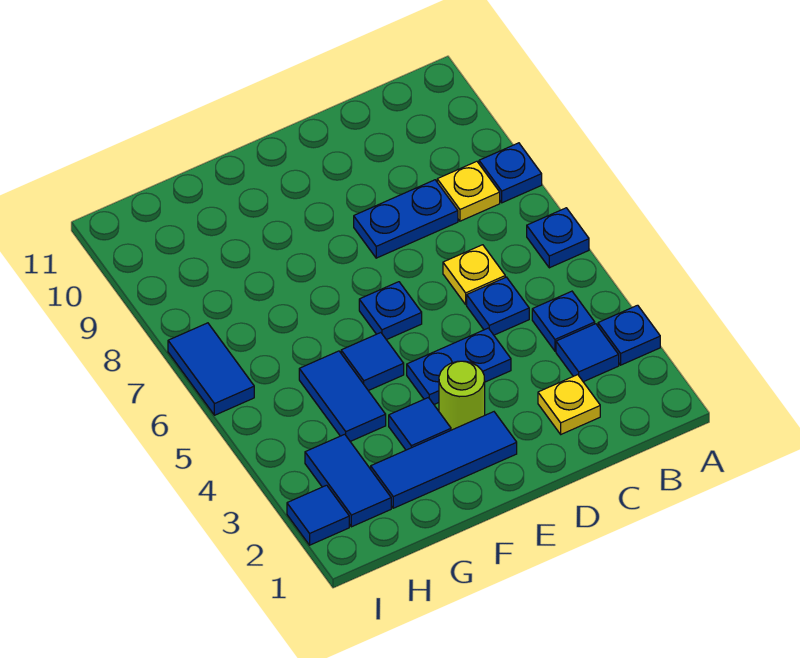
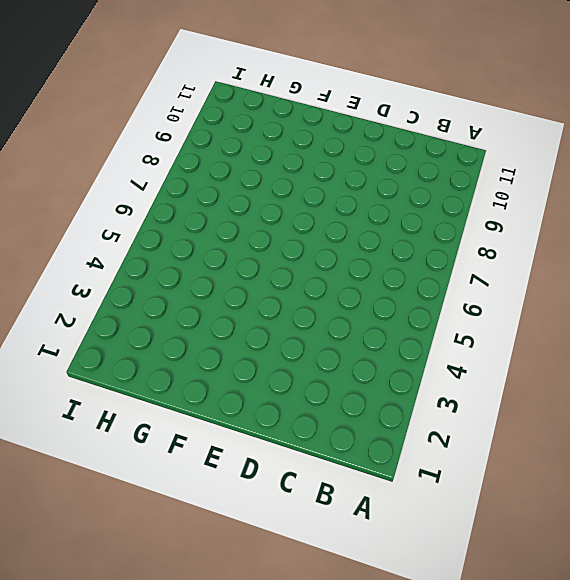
none -> blue plate A3 level 1
none -> blue plate A6 level 1
none -> blue plate A8 level 1

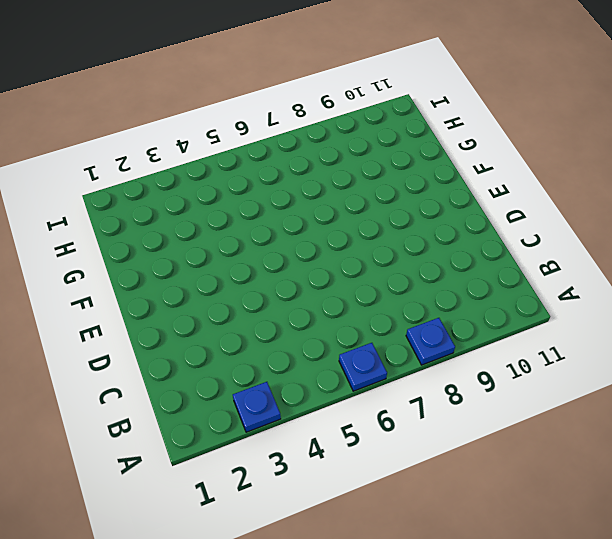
none -> blue tile B3 level 1
none -> blue plate B4 level 1
none -> yellow plate B8 level 1

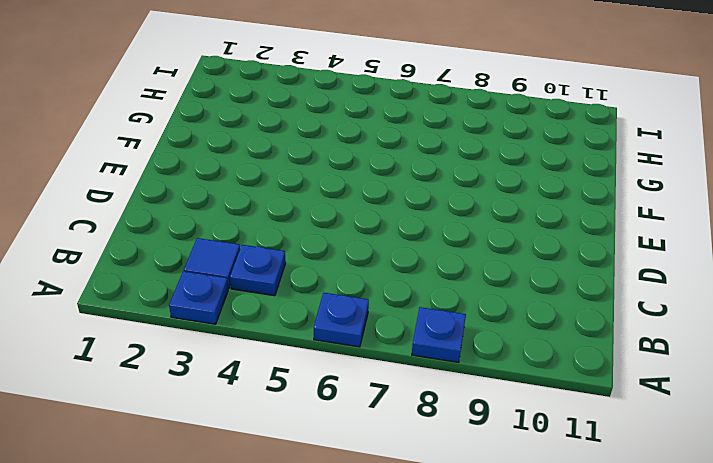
none -> yellow plate B8 level 1
none -> yellow plate C2 level 1
none -> blue plate C5 level 1

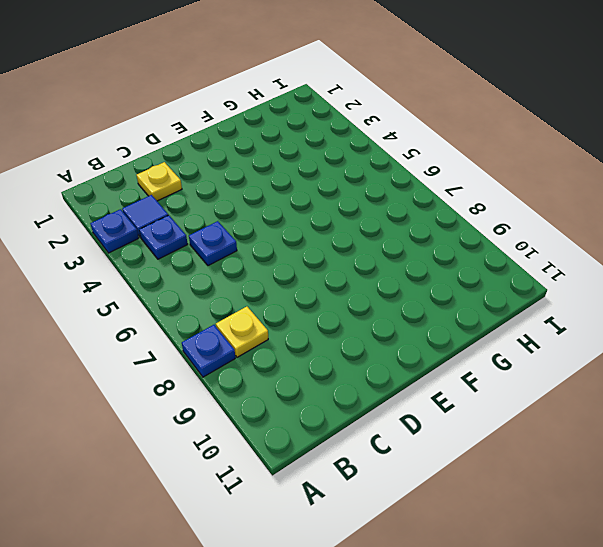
none -> blue plate A6 level 1
none -> yellow plate C6 level 1
none -> blue plate C8:D8 level 1

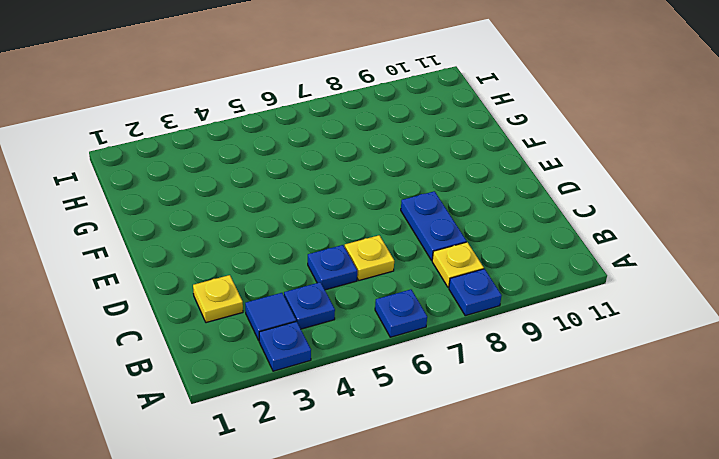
none -> blue plate D4:E4 level 1
none -> blue tile E2:G2 level 1
none -> lime round brick E3 level 1

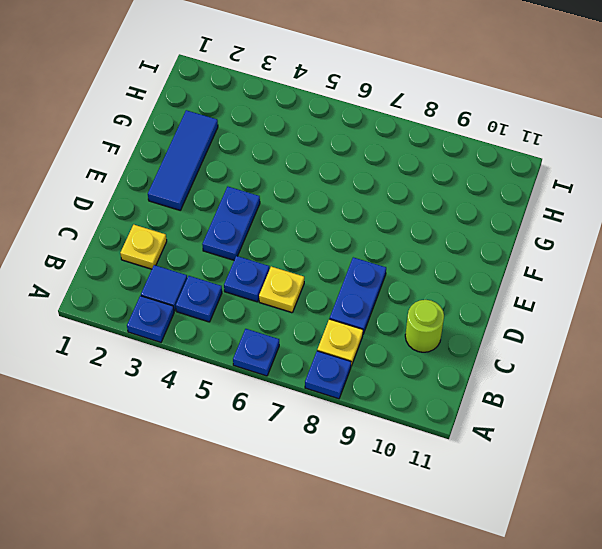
lime round brick C10 level 1 -> lime round brick E3 level 1
none -> blue plate E6 level 1
none -> blue tile F3 level 1
none -> blue tile F5 level 1

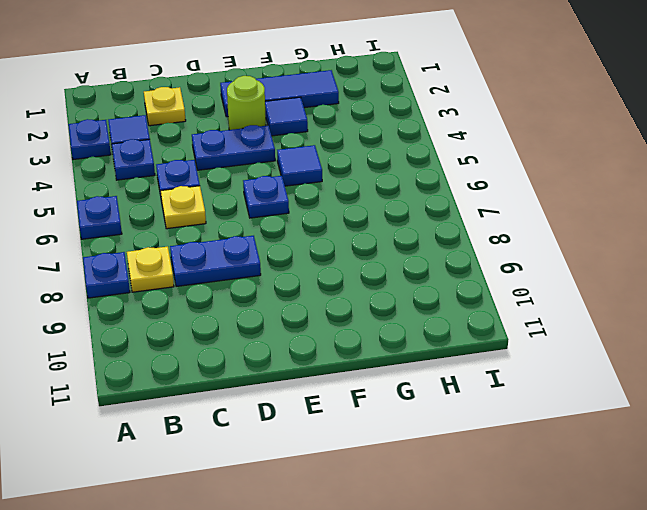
none -> blue tile G4:G5 level 1
none -> blue tile H2:H3 level 1
none -> blue tile I2 level 1

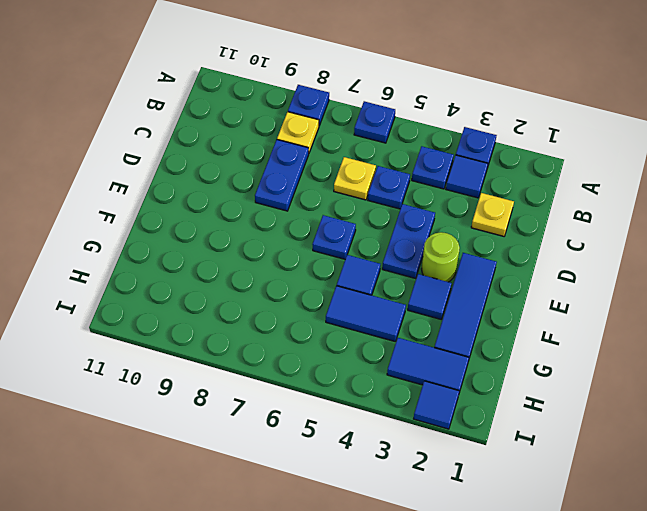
none -> blue tile I6:I7 level 1

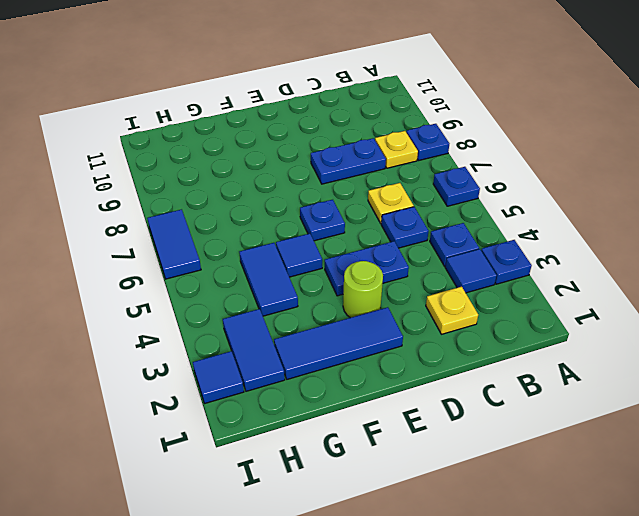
none -> blue tile F3 level 1

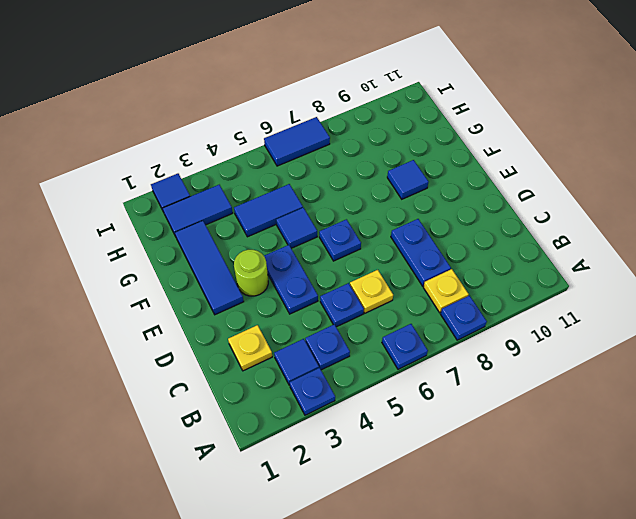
blue tile F9 level 1 -> blue tile F3 level 1

